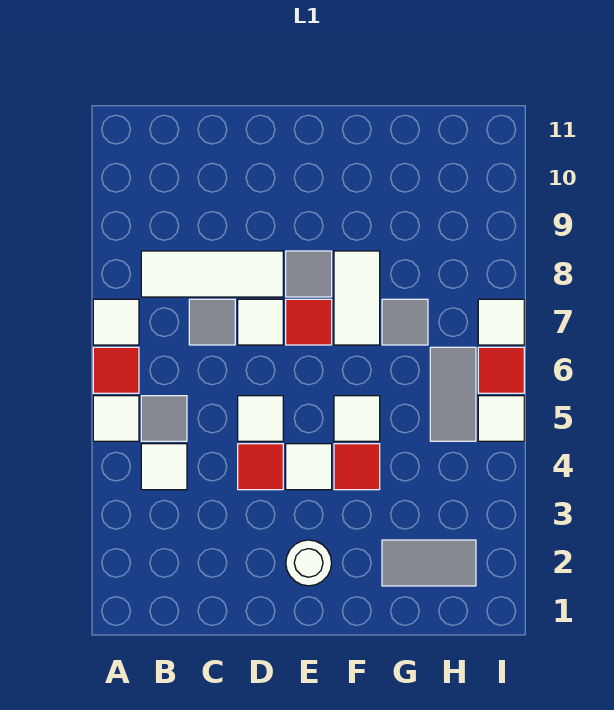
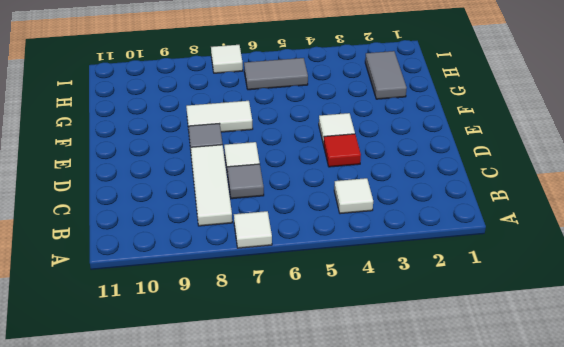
none -> white tile A5 level 1
none -> red tile A6 level 1
none -> grey tile B5 level 1

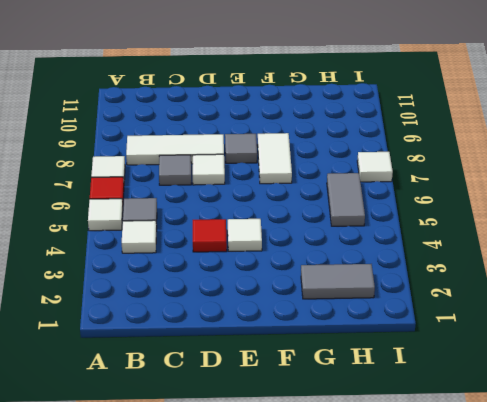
none -> white tile D5 level 1
none -> white round brick E2 level 1
none -> red tile E7 level 1

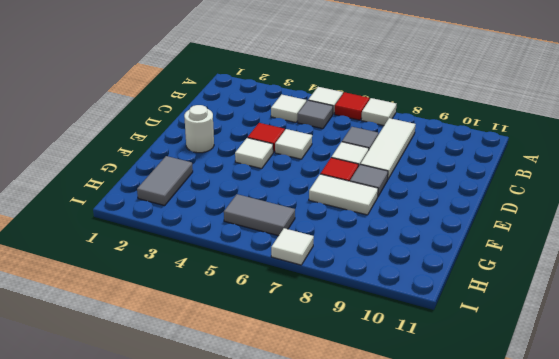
none -> red tile F4 level 1
none -> white tile F5 level 1
none -> grey tile G7 level 1

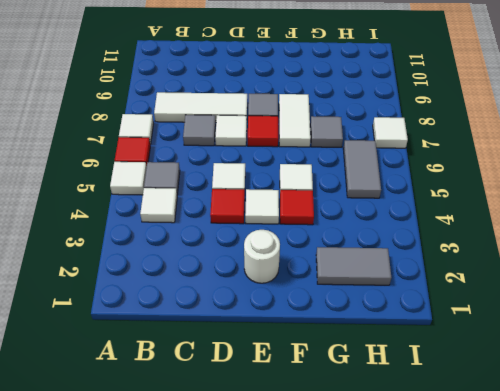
none -> white tile I5 level 1
none -> red tile I6 level 1

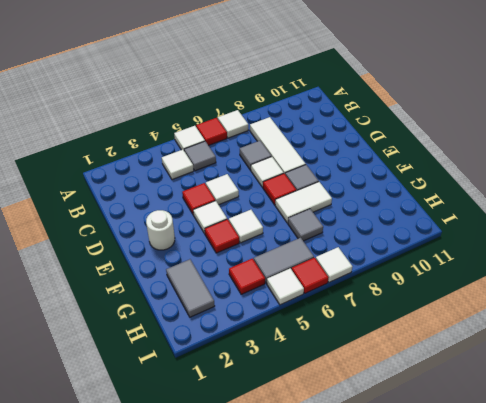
red tile H4 level 1 -> none

